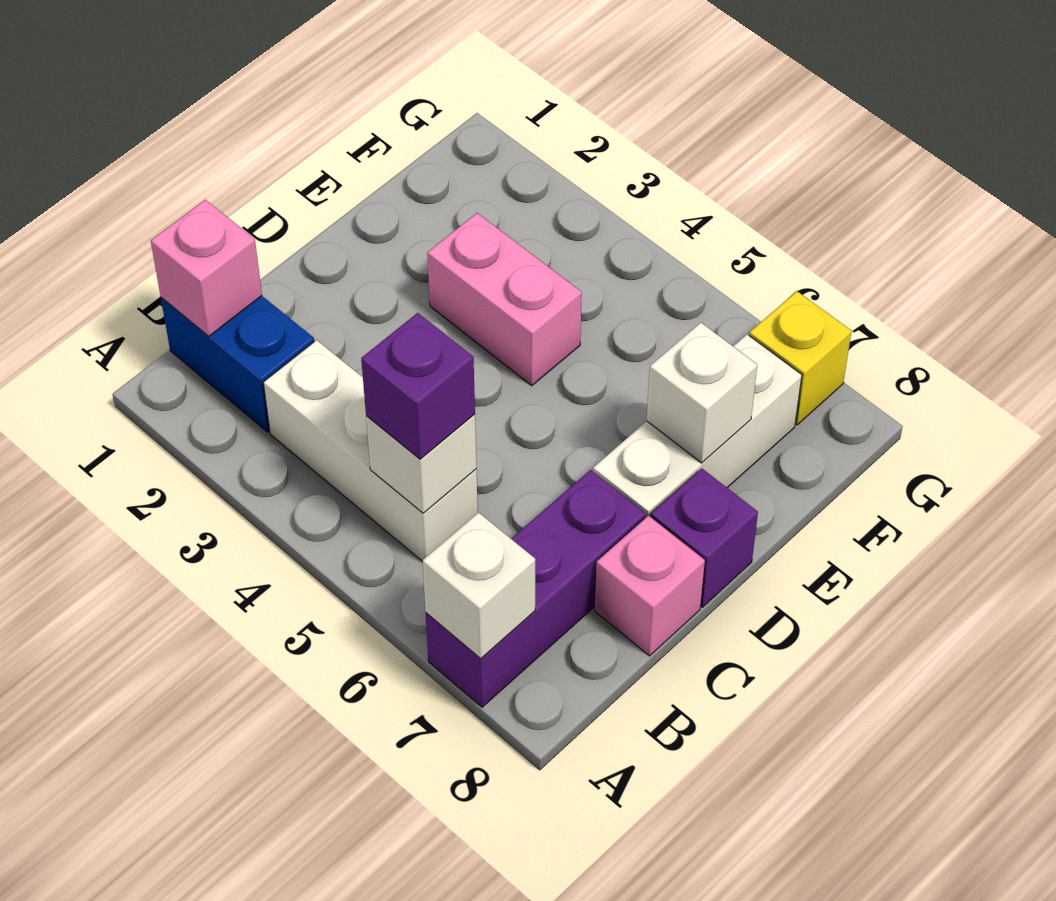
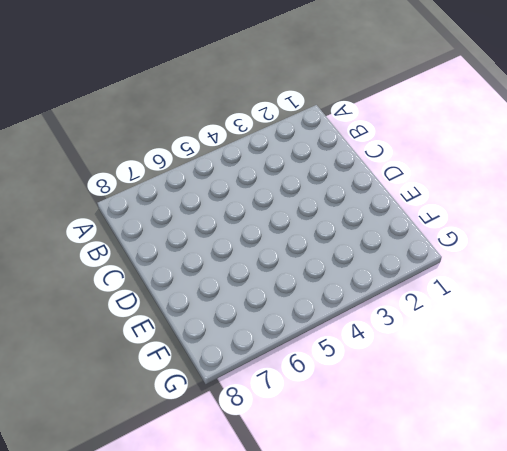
none -> purple brick A7:C7 level 1
none -> blue brick B1:B2 level 1
none -> white brick B3:B5 level 1

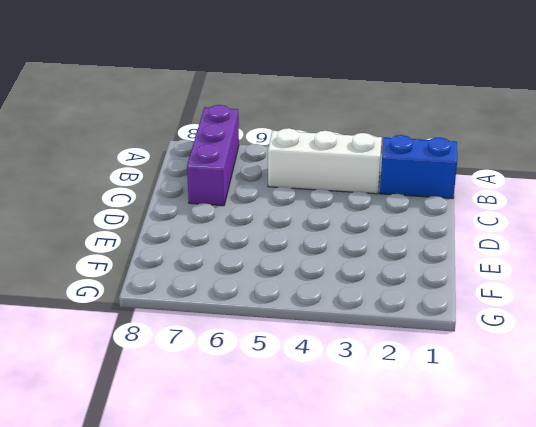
none -> pink brick C8 level 1
none -> white brick D7:F7 level 1
none -> purple brick D8 level 1

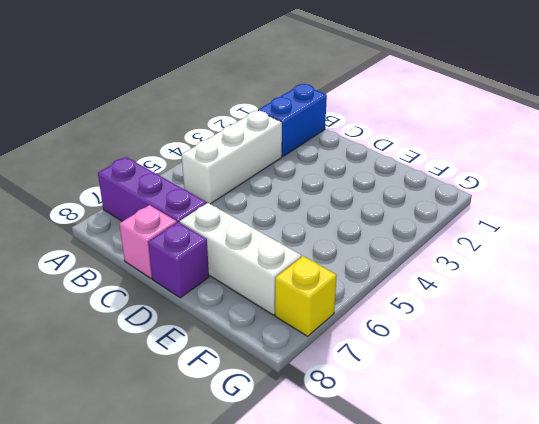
none -> pink brick E3:E4 level 1
none -> white brick A7 level 2
none -> pink brick B1 level 2

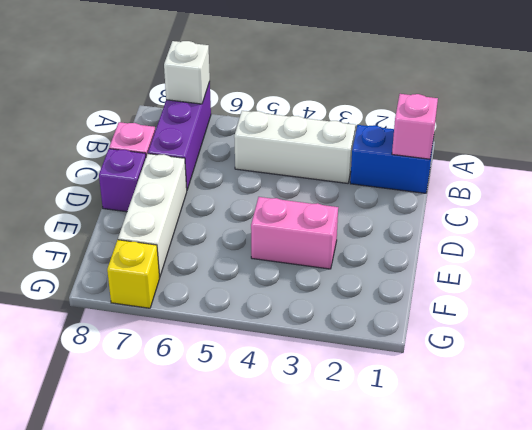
none -> white brick B5 level 2
none -> white brick E7 level 2
none -> purple brick B5 level 3

